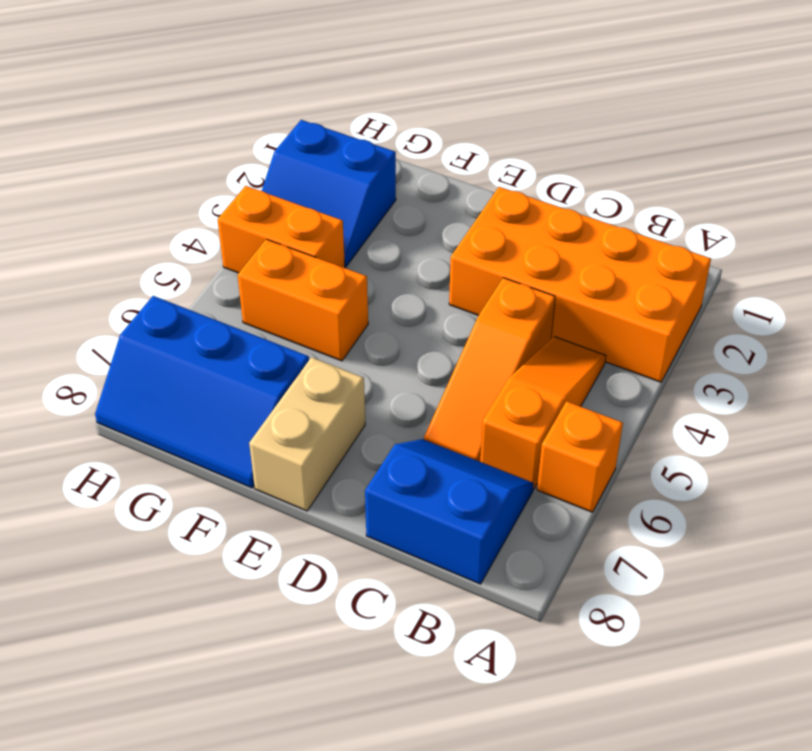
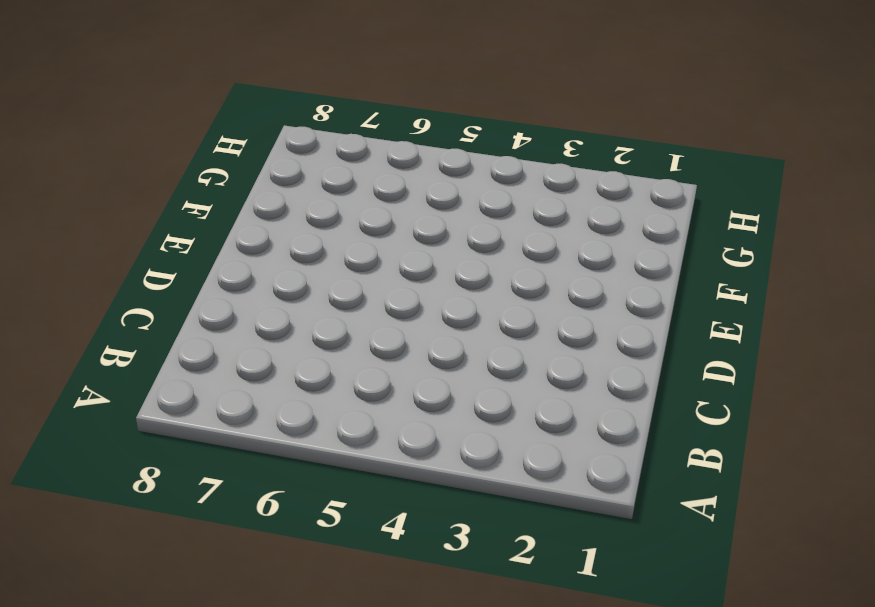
none -> orange brick A2:D3 level 1
none -> orange brick A6 level 1

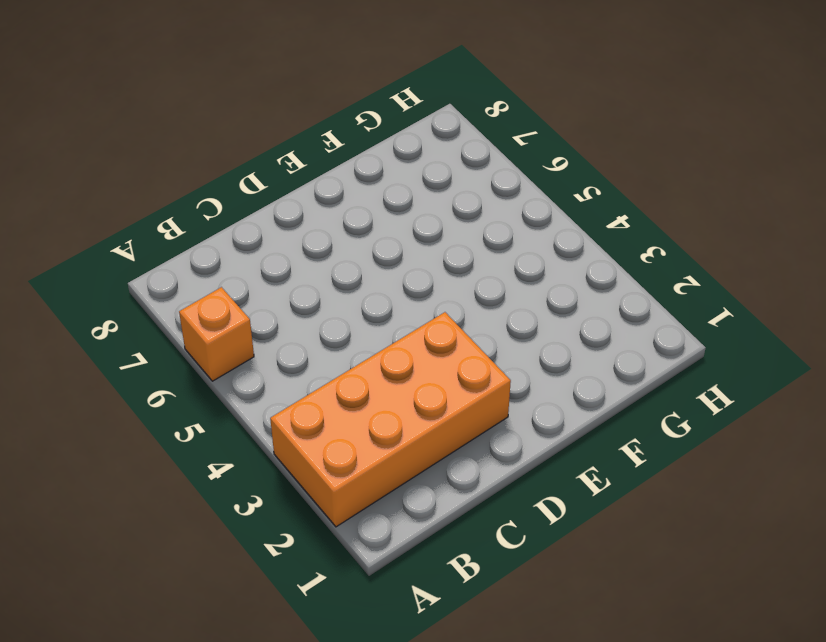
none -> orange slope B4:B6 level 1 top 6
none -> blue slope B7:C8 level 1 top 8

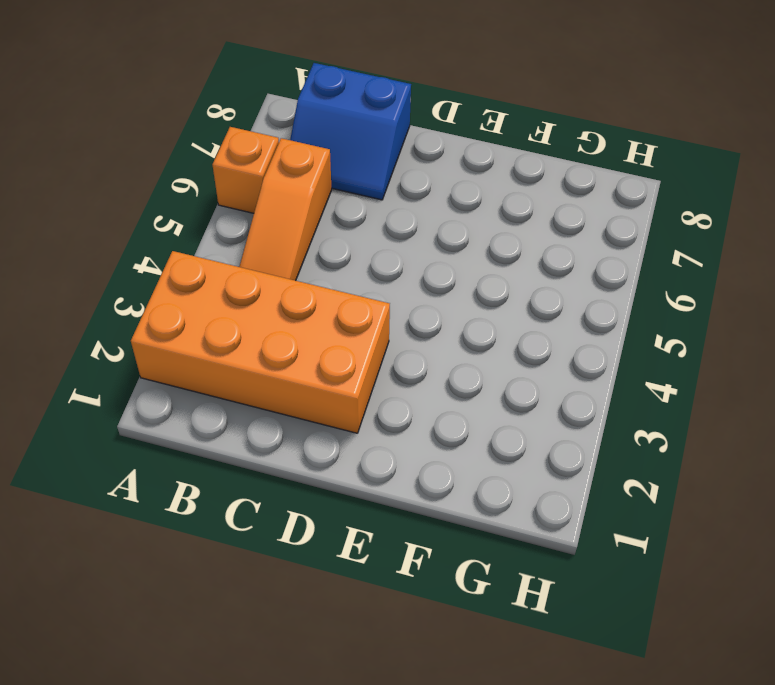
none -> orange slope C4:C6 level 1 top 4
none -> tan brick E7:E8 level 1

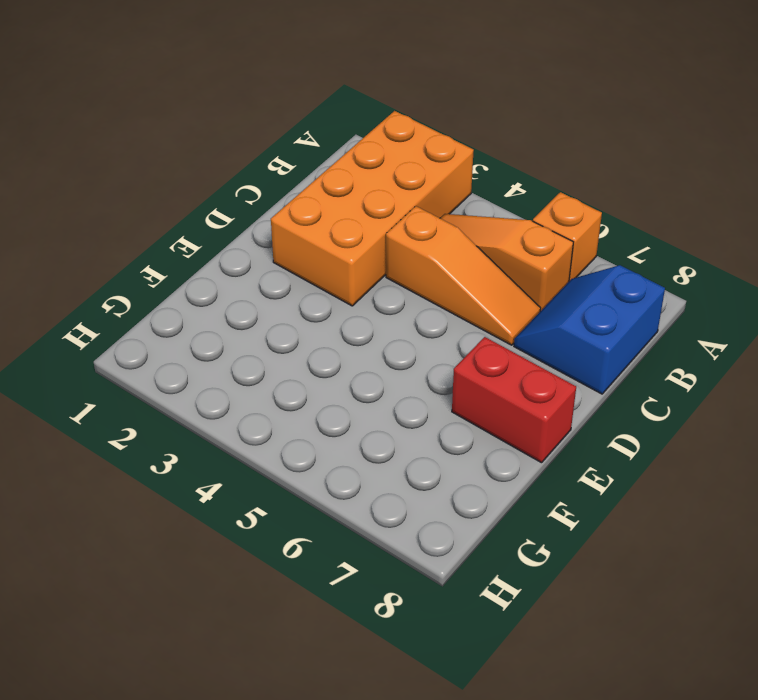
red brick E7:E8 level 1 -> tan brick E7:E8 level 1
none -> orange brick F5:G5 level 1
none -> blue slope F7:H8 level 1 top 7

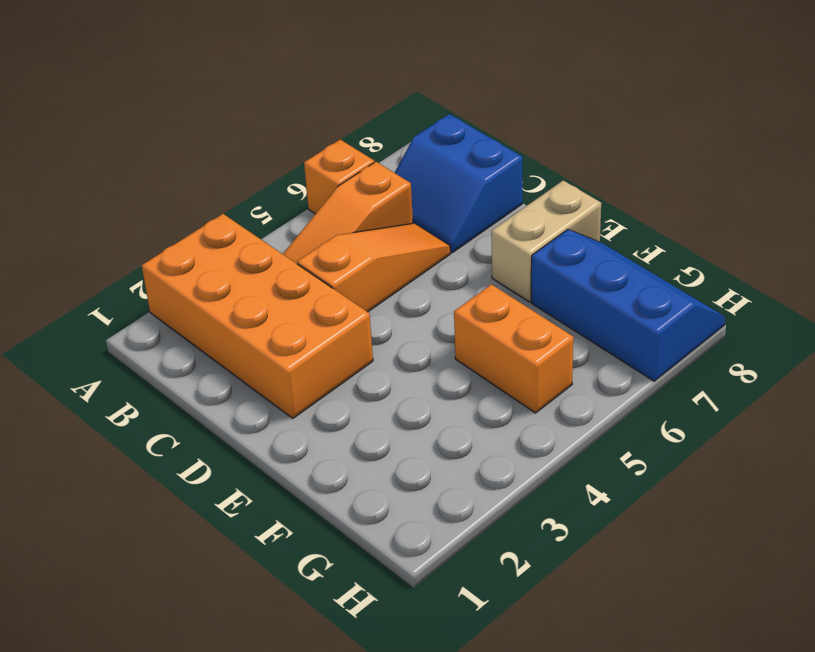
none -> blue slope G2:H3 level 1 top 2
none -> orange brick G4:H4 level 1

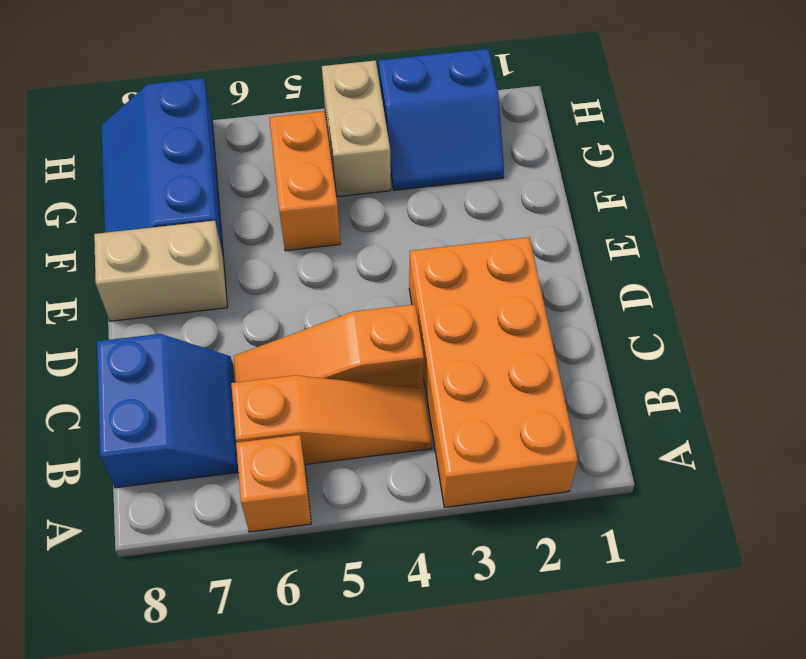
blue slope G2:H3 level 1 top H -> blue slope G2:H3 level 1 top 2
tan brick G4:H4 level 1 -> orange brick G4:H4 level 1

